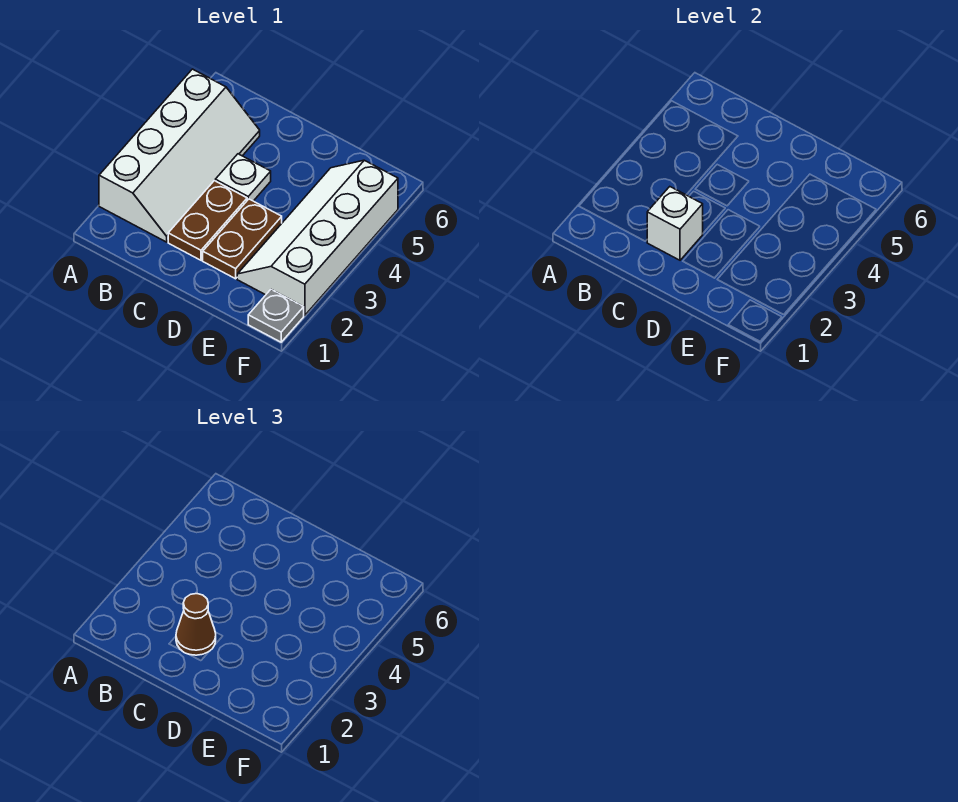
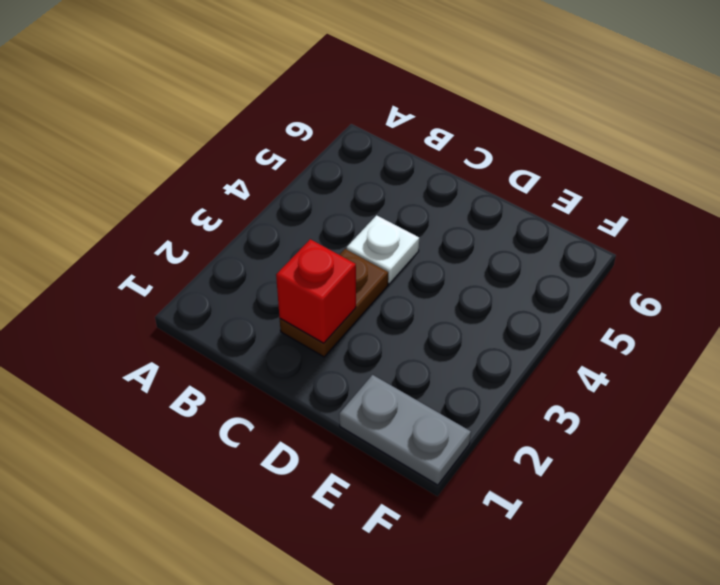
red brick C2 level 2 -> white brick C2 level 2
grey plate E1:F1 level 1 -> grey plate F1 level 1
none -> white slope A2:B5 level 1 top A
none -> brown plate D2:D3 level 1

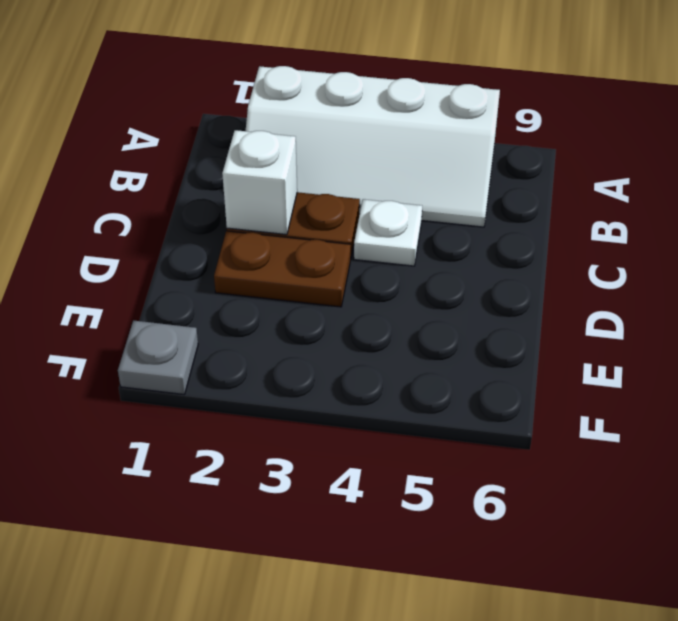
none -> white slope E2:F5 level 1 top F
none -> brown cone C2 level 3

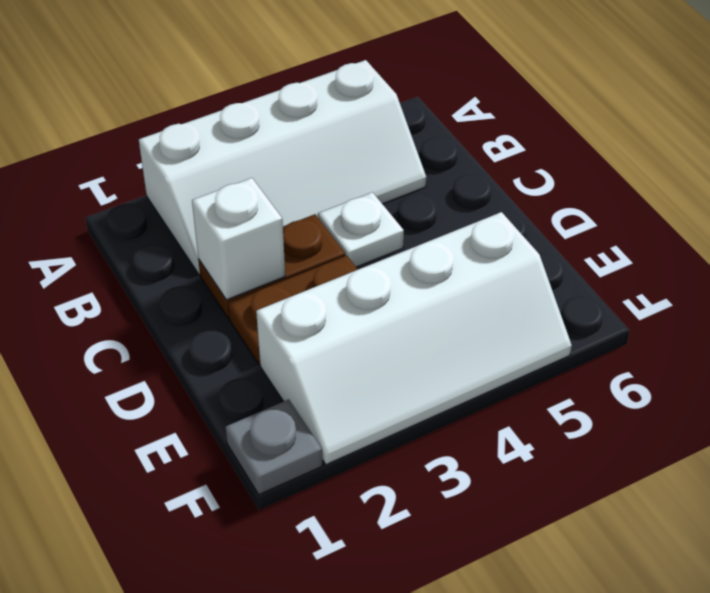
white slope E2:F5 level 1 top E -> white slope E2:F5 level 1 top F
none -> brown cone C2 level 3

